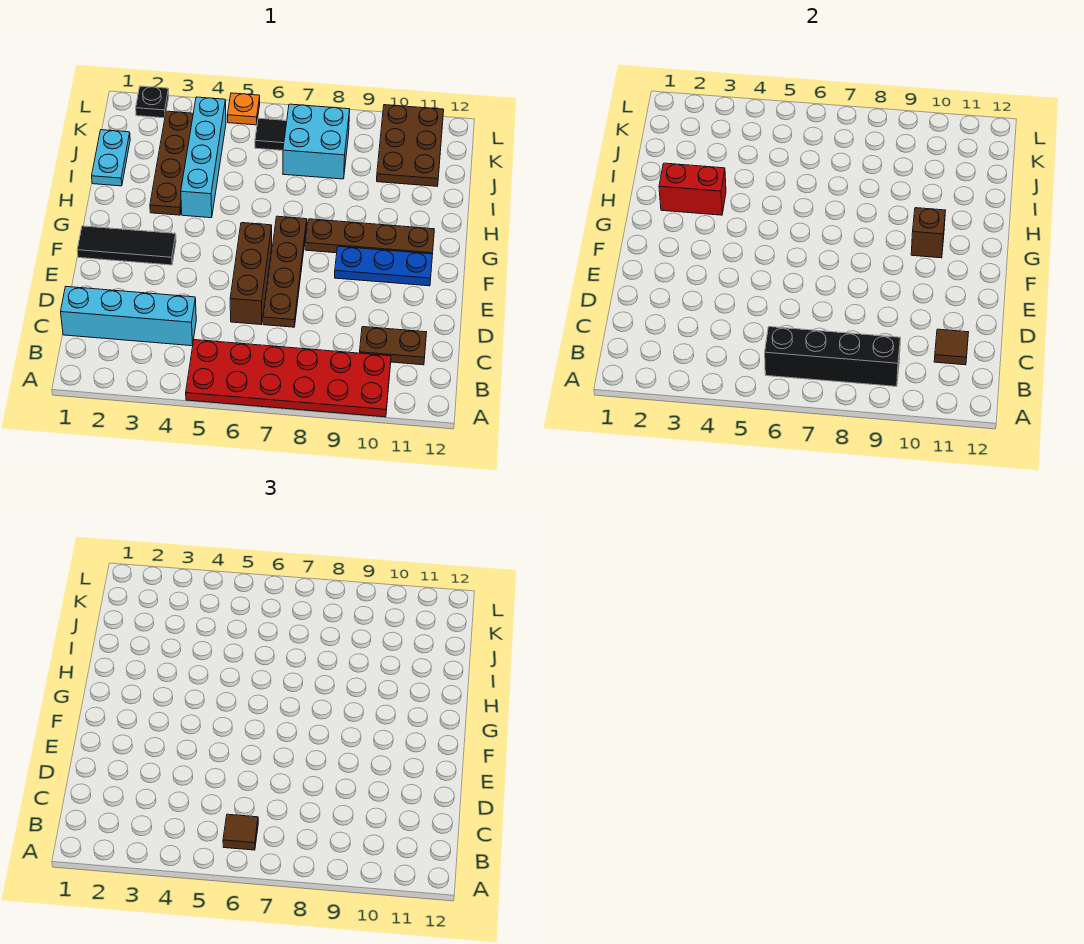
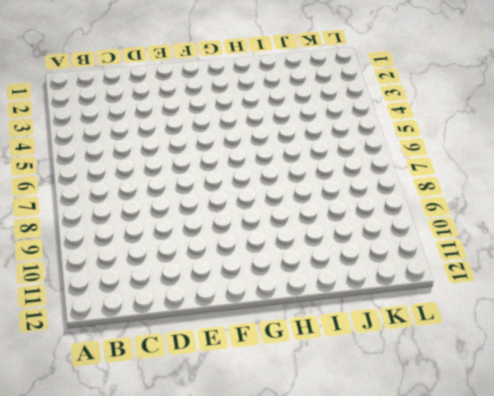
none -> red plate A5:B10 level 1
none -> cyan brick C1:C4 level 1
none -> brown plate C10:C11 level 1

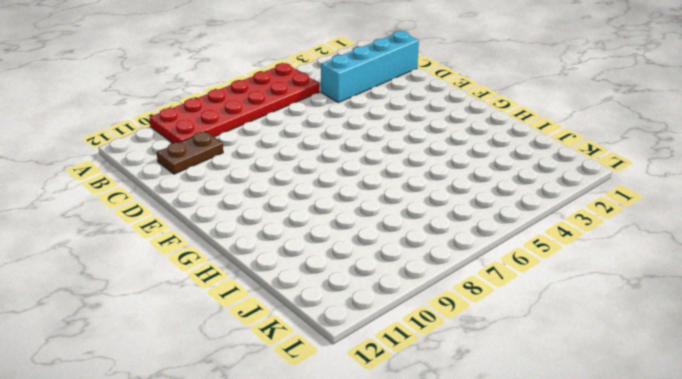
none -> brown brick D6:F6 level 1
none -> brown plate D7:G7 level 1
none -> black tile F1:F3 level 1

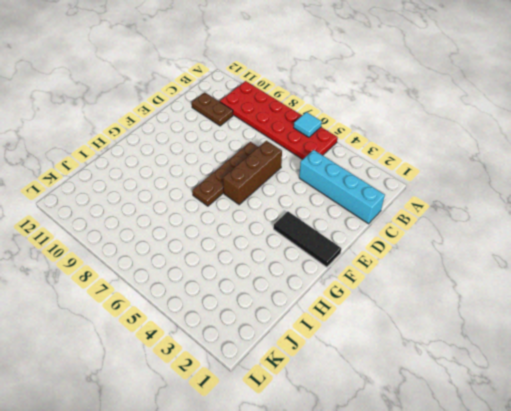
cyan tile A6 level 2 -> none
none -> blue plate F9:F11 level 1
none -> brown plate G8:G11 level 1
none -> brown plate H3:K3 level 1

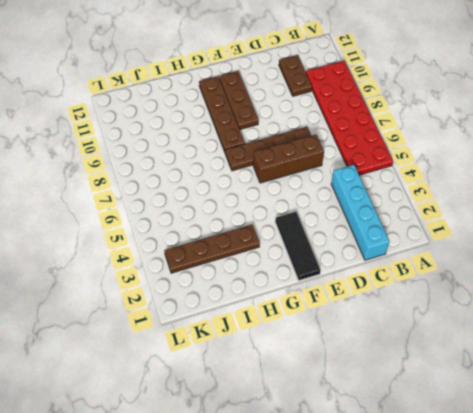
brown plate F9:F11 level 1 -> blue plate F9:F11 level 1
none -> cyan brick H4:K4 level 1
none -> cyan plate I1:J1 level 1
none -> cyan brick J7:K8 level 1

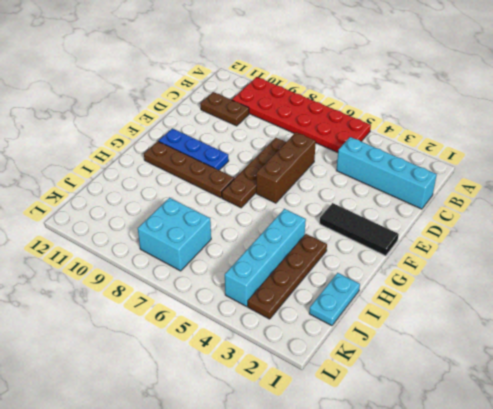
none -> brown plate J10:L11 level 1
none -> black tile K6 level 1
none -> black plate L2 level 1

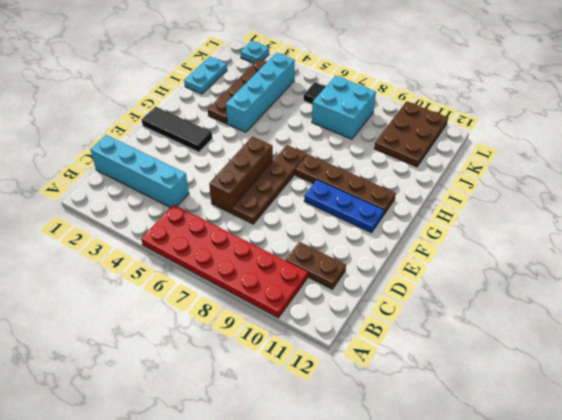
cyan plate L2 level 1 -> black plate L2 level 1
none -> orange plate L5 level 1
none -> black brick B6:B9 level 2
none -> brown tile C11 level 2

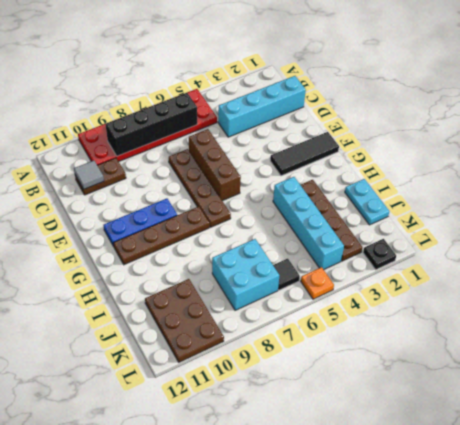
grey tile C11 level 2 -> brown tile C11 level 2
none -> brown brick G10 level 2
none -> red brick H2:H3 level 2
none -> brown tile B6 level 3

